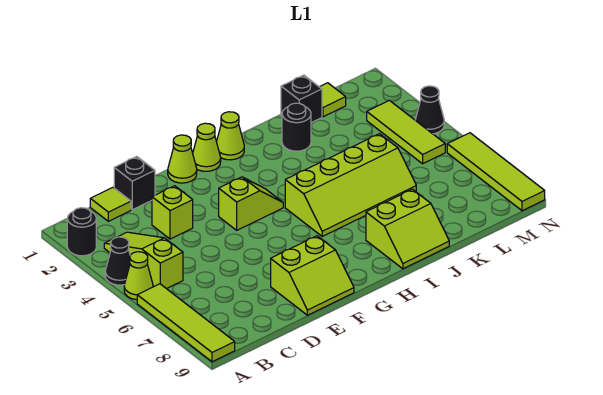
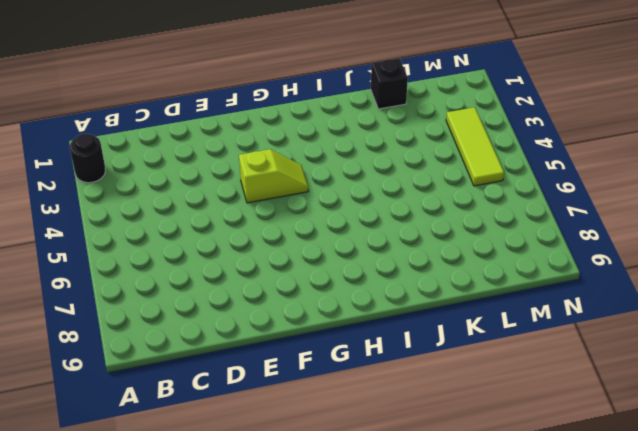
none -> black cone A4 level 1
none -> lime cone A5 level 1
none -> lime tile A6:A9 level 1

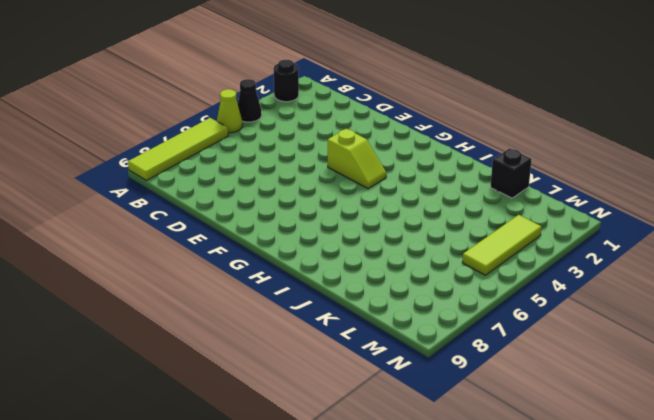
none -> lime slope B3:B5 level 1 top 5
none -> lime tile C1 level 1
none -> black brick D1 level 1

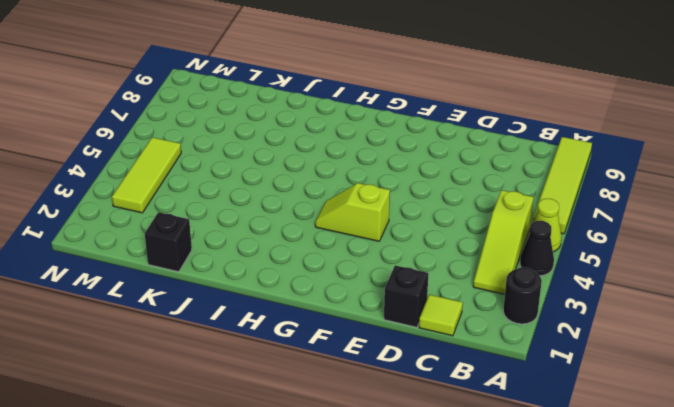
none -> lime brick D3 level 1
none -> lime slope E8:F9 level 1 top 8
none -> lime cone F1 level 1

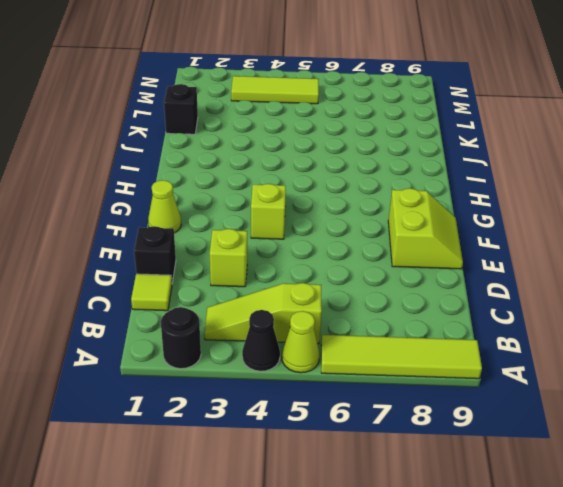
none -> lime cone G1 level 1
none -> lime cone H1 level 1
none -> lime slope H5:K6 level 1 top 5

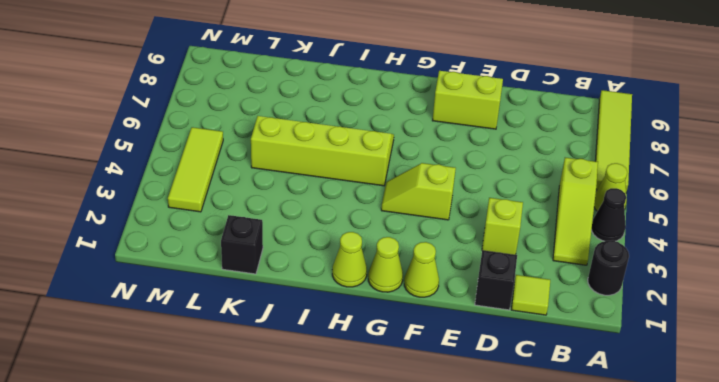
none -> lime slope I8:J9 level 1 top 8
none -> black round brick J2 level 1
none -> lime tile L1 level 1

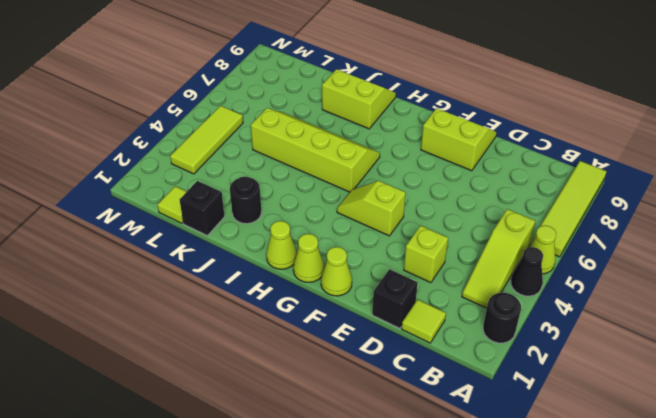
none -> black cone N4 level 1
none -> lime tile N6:N9 level 1

